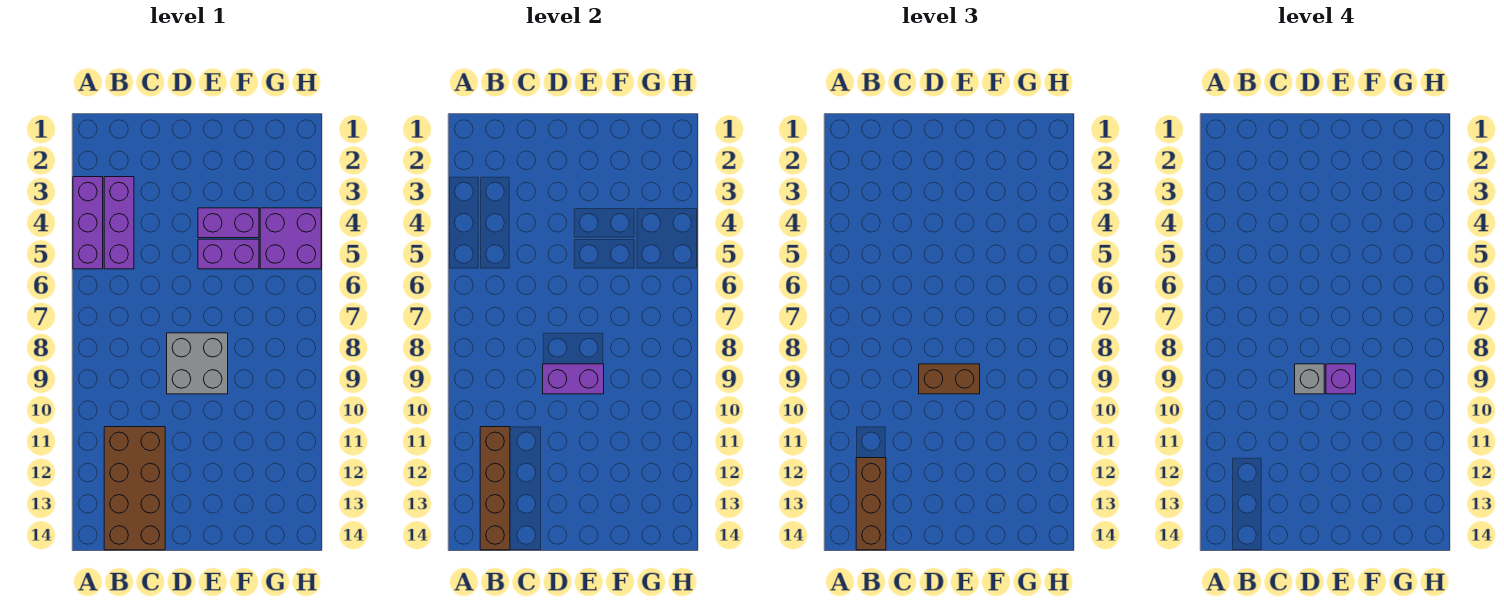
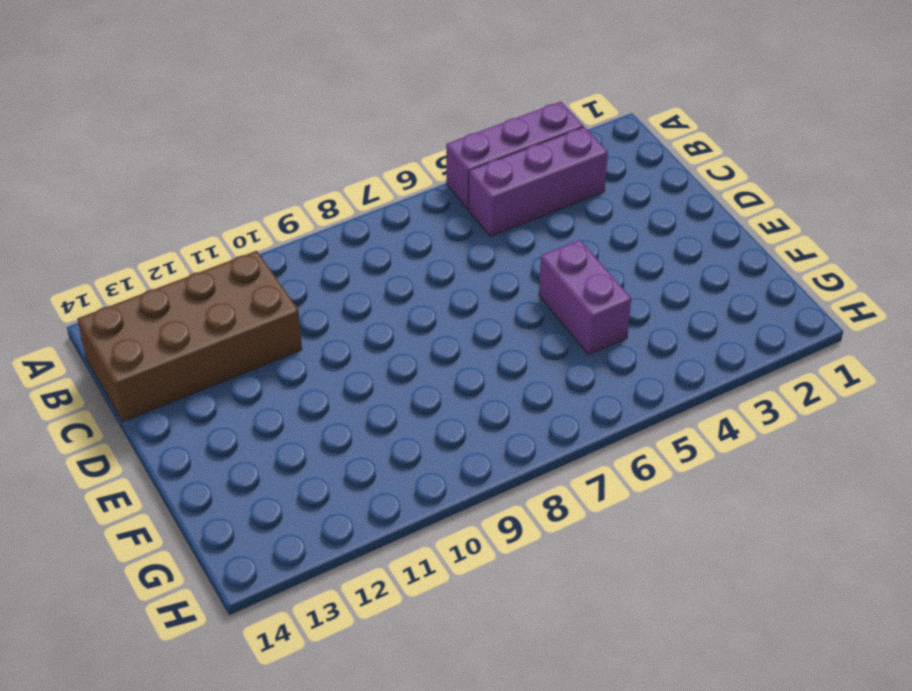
none -> grey brick D8:E9 level 1
none -> purple brick E4:F4 level 1
none -> purple brick G4:H5 level 1

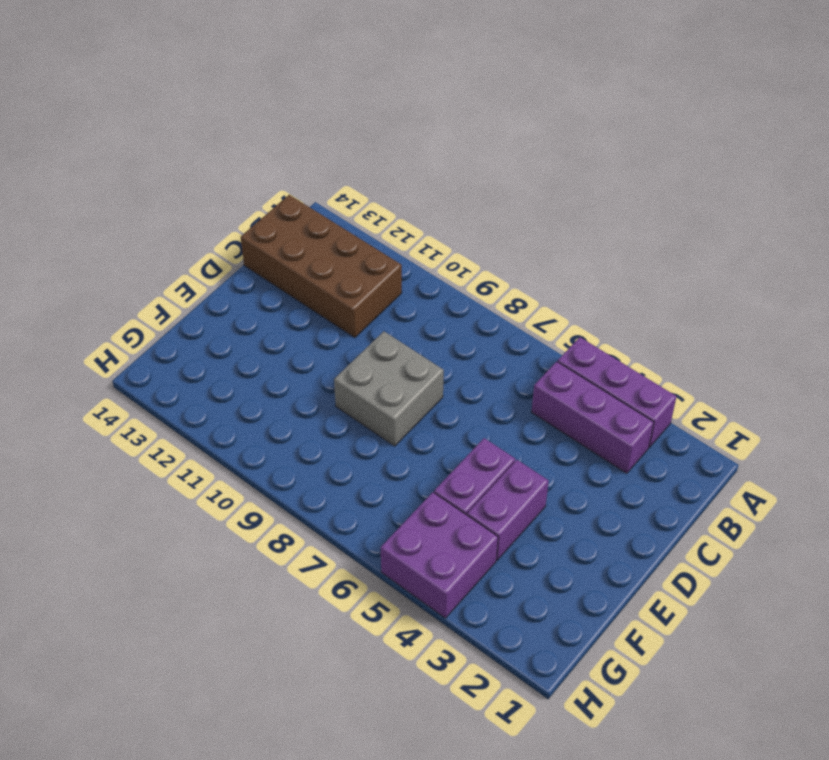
none -> brown brick B11:B14 level 2
none -> purple brick D9:E9 level 2
none -> brown brick B12:B14 level 3

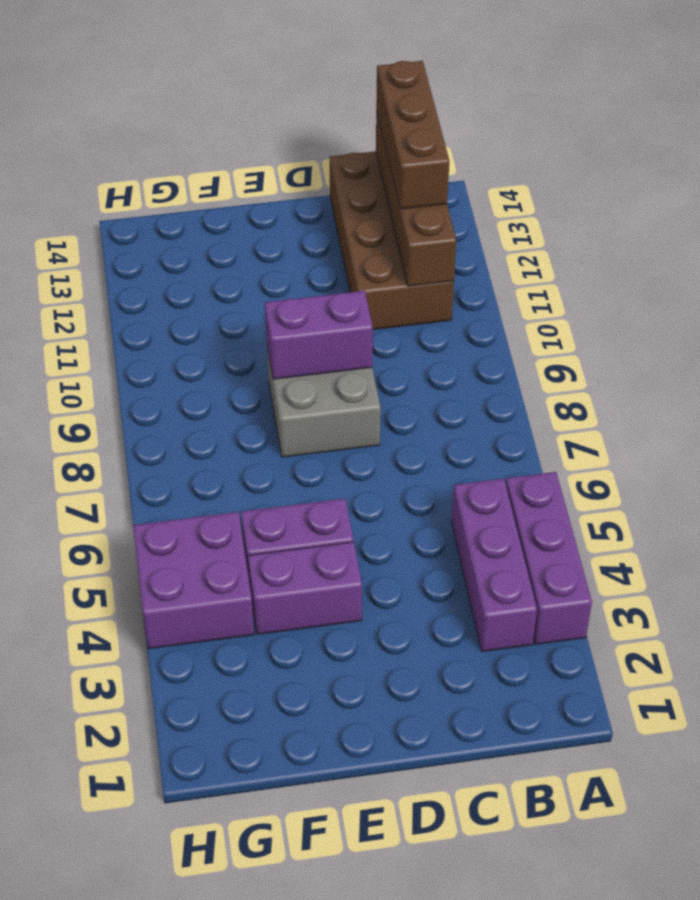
none -> brown brick D9:E9 level 3
none -> grey brick D9 level 4
none -> purple brick E9 level 4

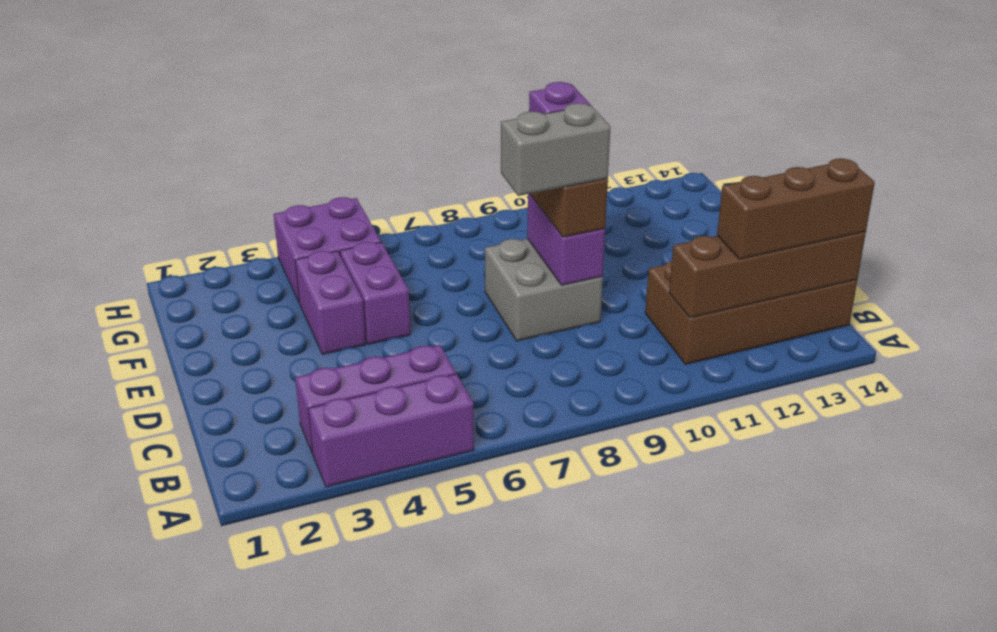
grey brick D8:D9 level 4 -> grey brick D9 level 4

